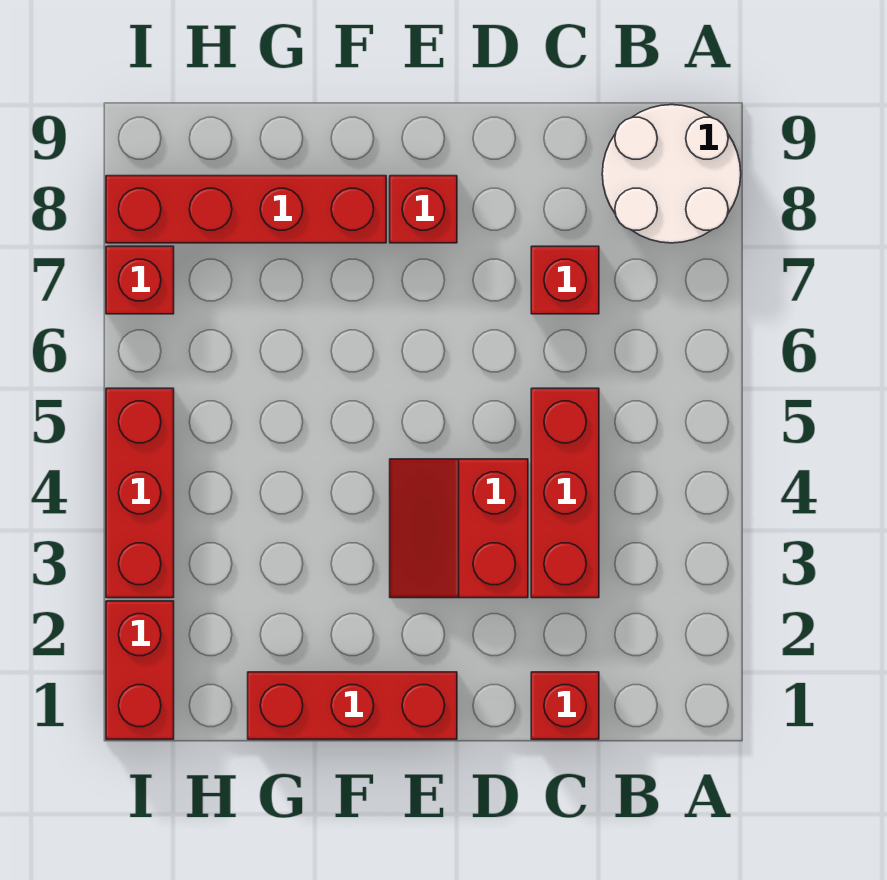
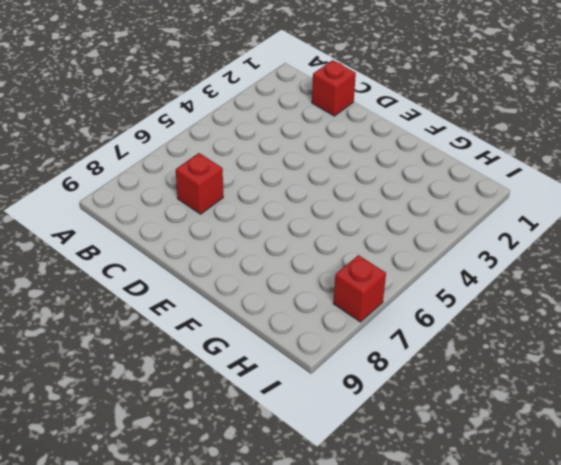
none -> white round brick A8:B9 level 1
none -> red brick C3:C5 level 1

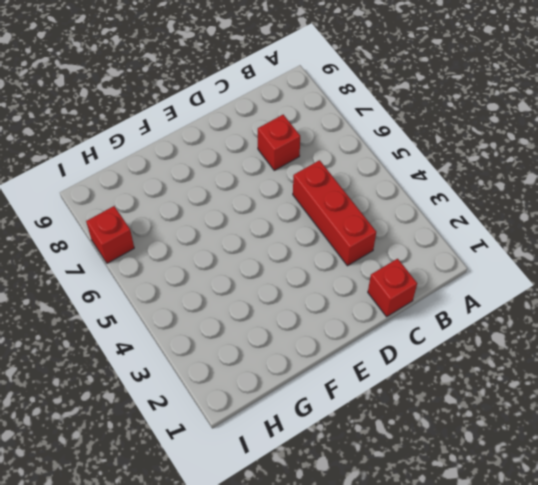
none -> white round brick A8:B9 level 1
none -> red slope D3:E4 level 1 top D

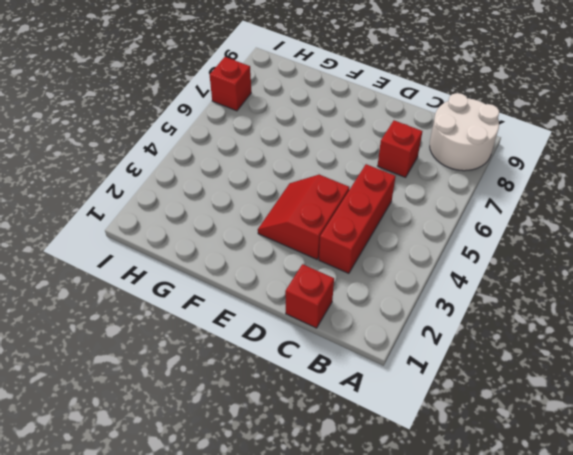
none -> red brick E1:G1 level 1
none -> red brick E8 level 1

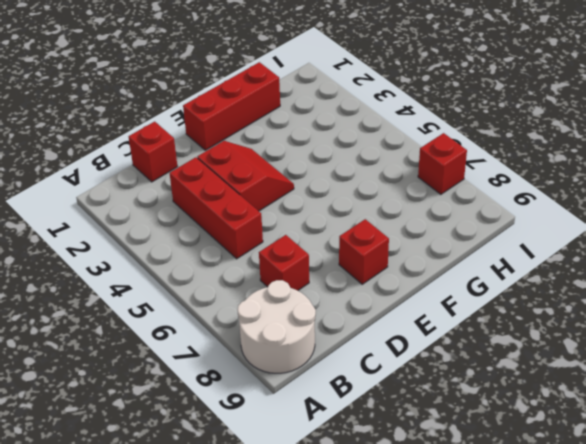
none -> red brick F8:I8 level 1
none -> red brick I1:I2 level 1

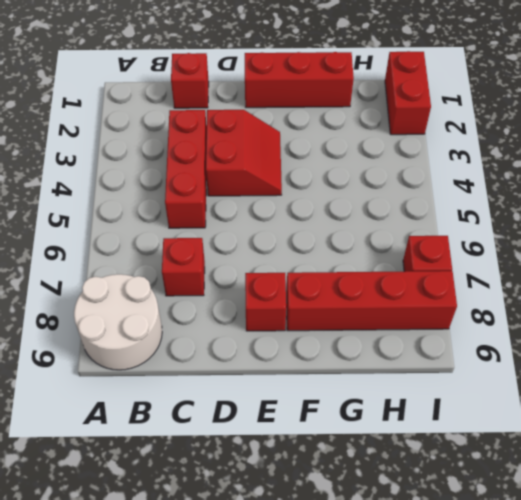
none -> red brick I3:I5 level 1

